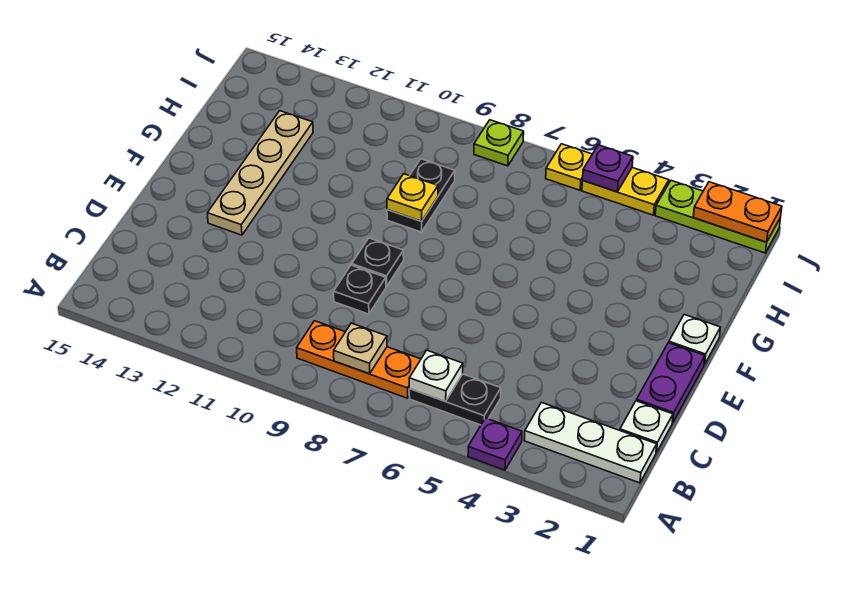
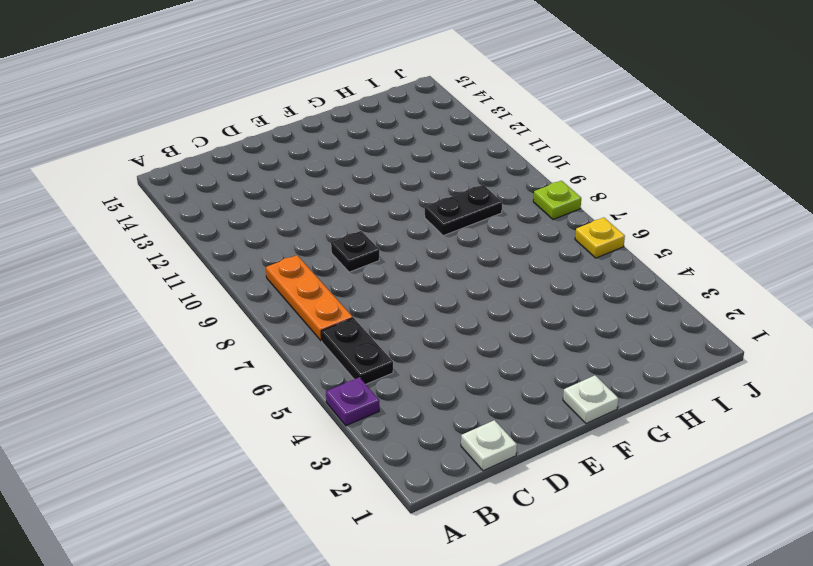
none -> white plate B1:B3 level 1
none -> purple plate D1:E1 level 1
none -> black plate E9 level 1

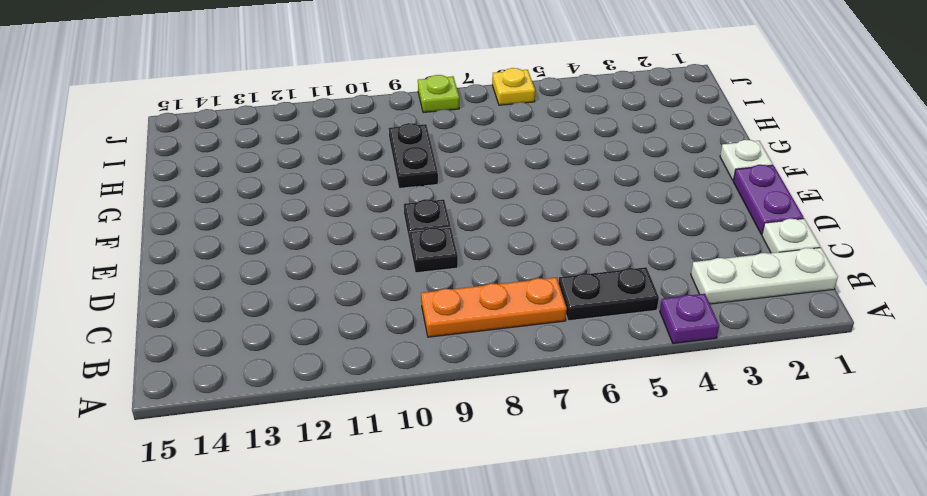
none -> tan plate E13:H13 level 1
none -> lime plate J1:J3 level 1
none -> yellow plate J4:J5 level 1

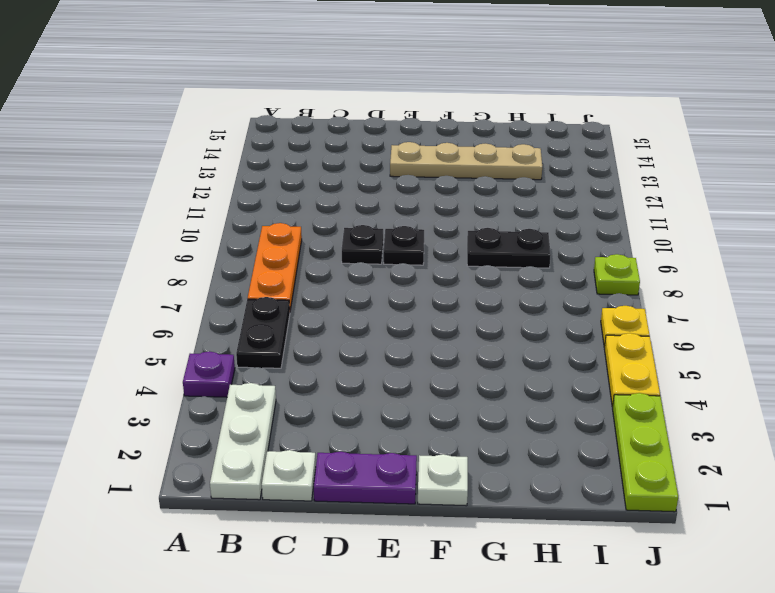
none -> white plate B6 level 2
none -> tan plate B8 level 2
none -> yellow plate G9 level 2

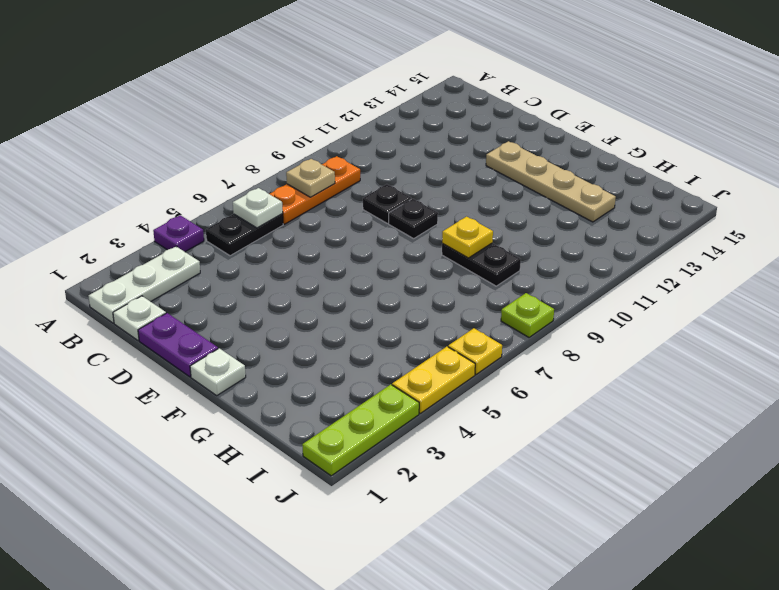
none -> orange plate J1:J2 level 2
none -> purple plate J5 level 2

